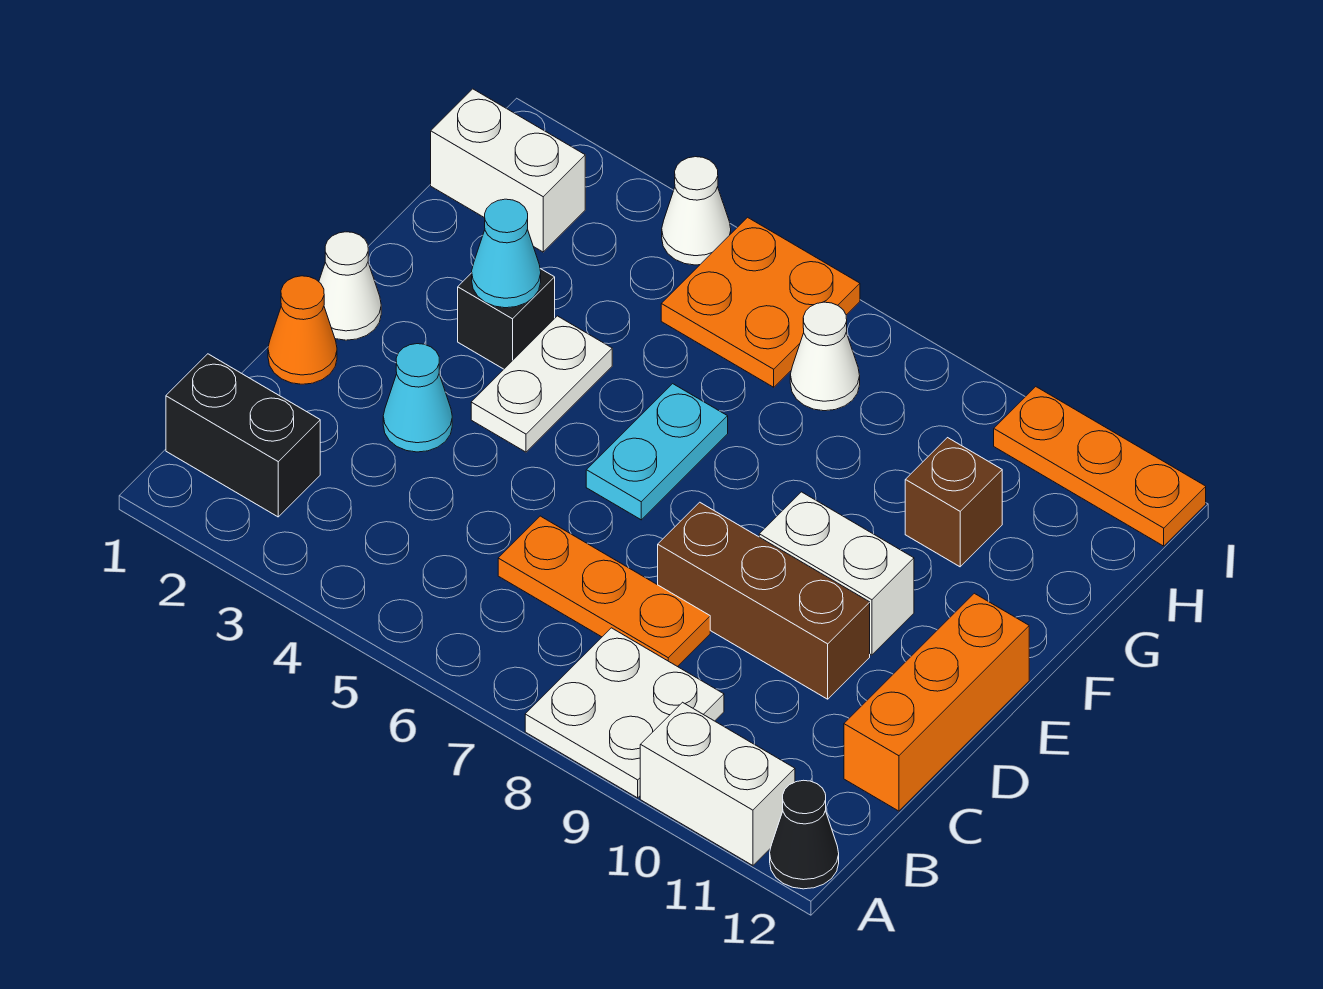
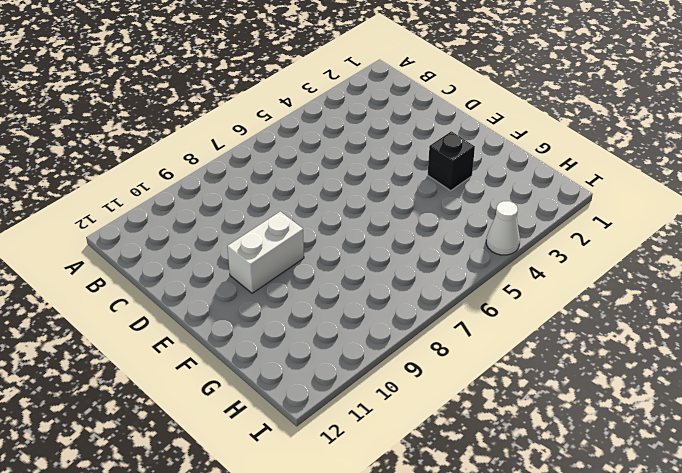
none -> white plate A8:B9 level 1
none -> white brick A10:A11 level 1
none -> black cone A12 level 1

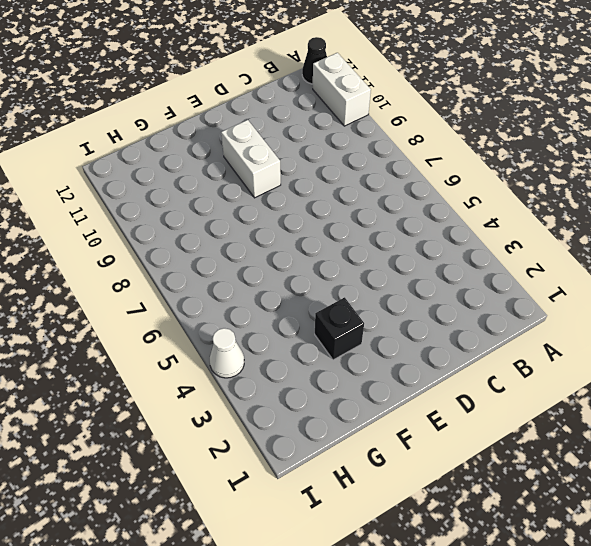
none -> white plate A8:B9 level 1
none -> black brick B1:B2 level 1
none -> orange plate C6:C8 level 1

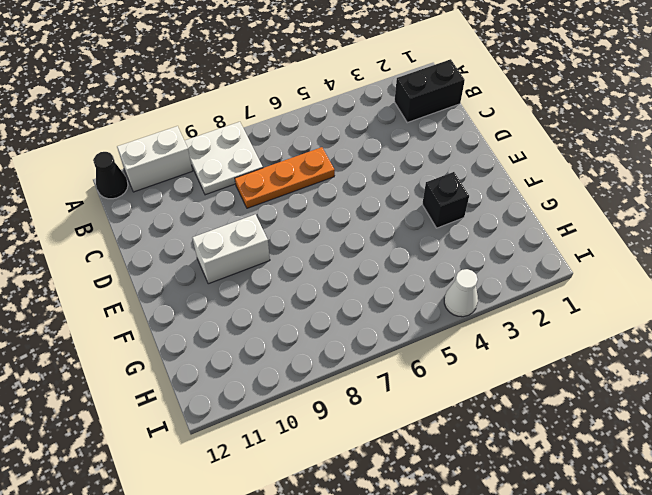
none -> orange brick C12:E12 level 1
none -> orange cone D1 level 1
none -> cyan cone D3 level 1

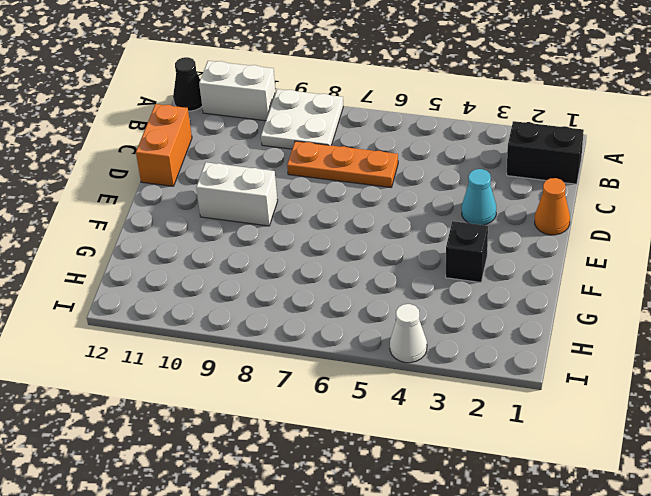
orange brick C12:D12 level 1 -> orange brick C12:E12 level 1
none -> brown brick D8:D10 level 1
none -> white cone E1 level 1
none -> white plate E4:F4 level 1

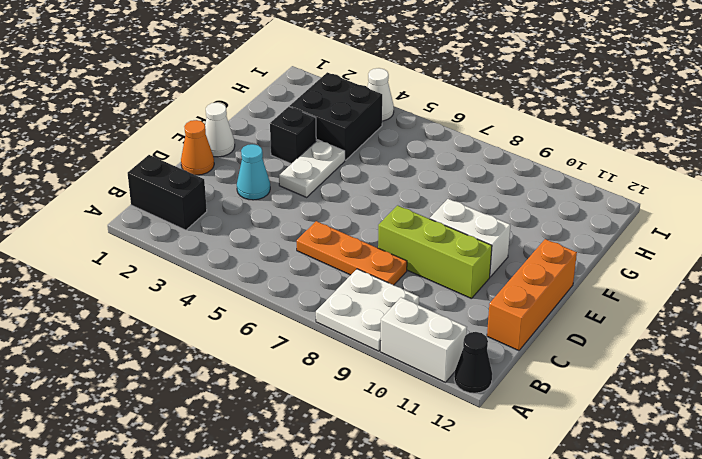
lime brick D8:D10 level 1 -> brown brick D8:D10 level 1
black brick G3:H4 level 1 -> none
none -> cyan plate E6:F6 level 1
none -> brown brick G10 level 1
none -> white brick H1:H2 level 1

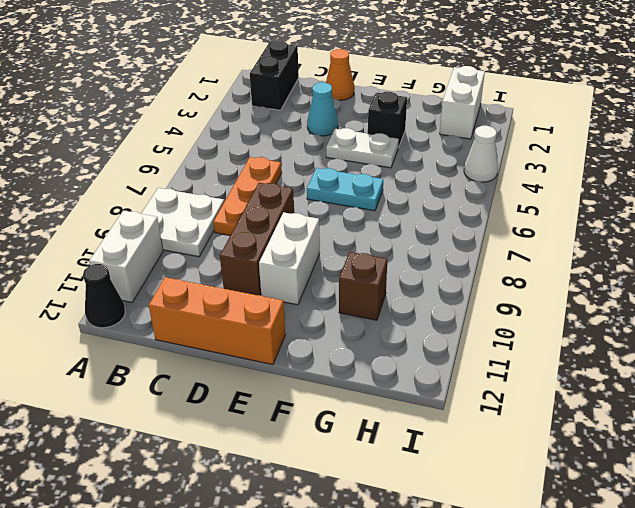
none -> white cone E1 level 1
none -> orange plate H5:I6 level 1
none -> white cone H7 level 1

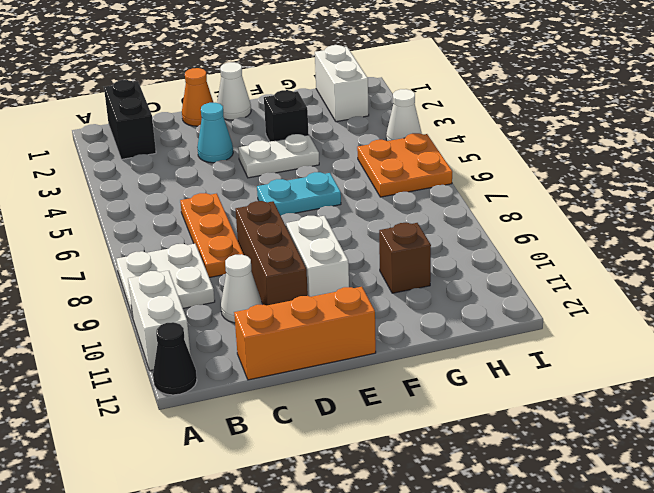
white cone C10 level 1 -> white cone H7 level 1
none -> orange plate I10:I12 level 1
none -> cyan cone F3 level 2

